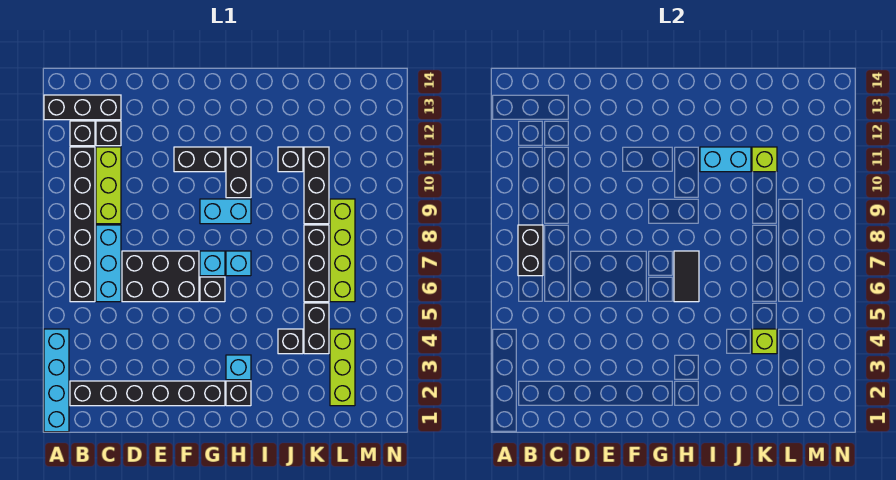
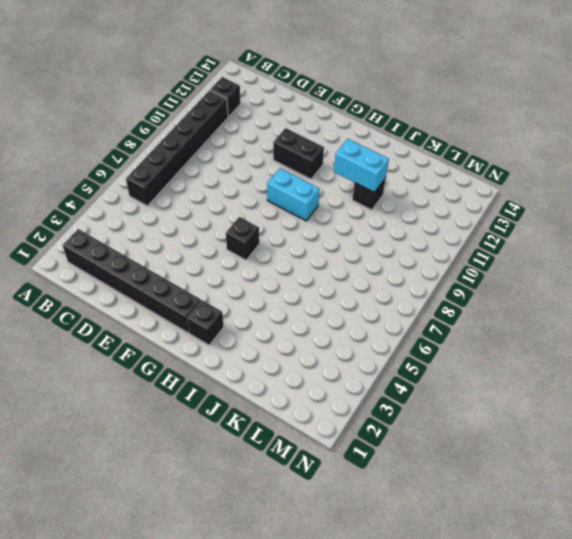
none -> cyan brick A1:A4 level 1
none -> black brick A13:C13 level 1
none -> cyan brick C6:C8 level 1

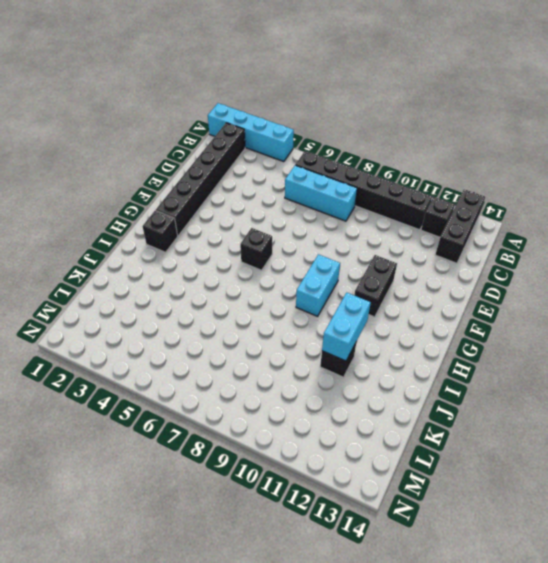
none -> lime brick C9:C11 level 1
none -> black brick C12 level 1
none -> black brick D6:F7 level 1

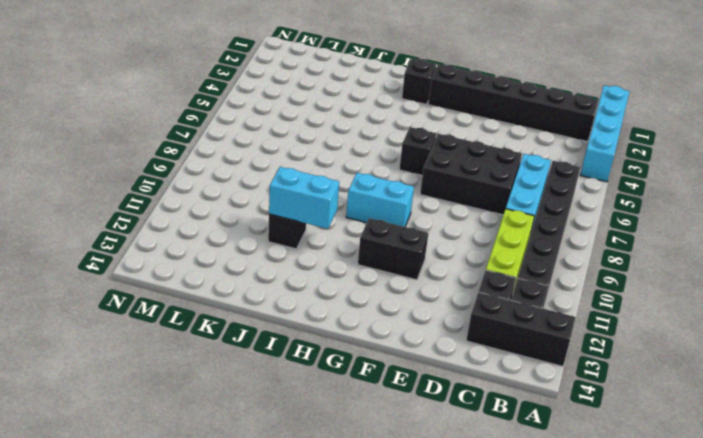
none -> cyan brick G7 level 1
none -> cyan brick H3 level 1
none -> cyan brick H7 level 1

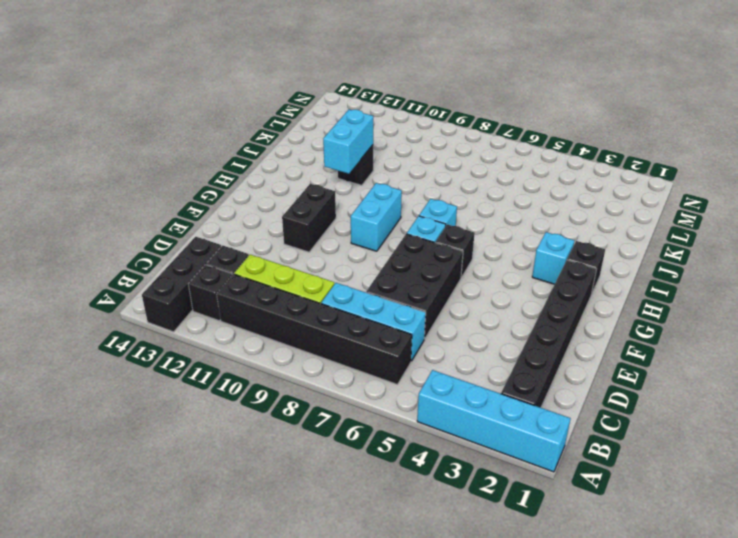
none -> black brick H10:H11 level 1
none -> black brick J4 level 1
none -> black brick K4:K5 level 1

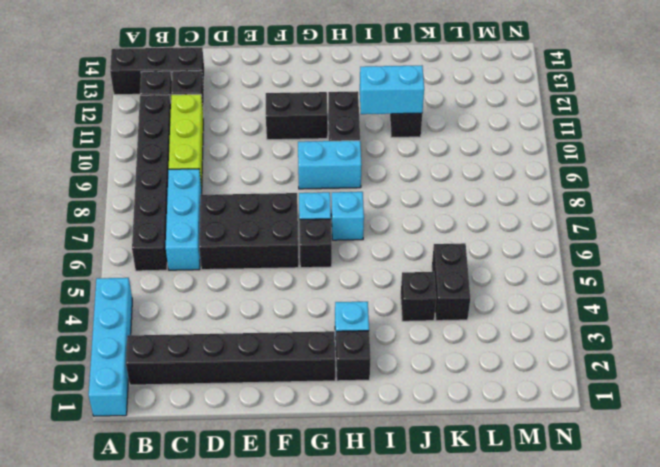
none -> black brick K6:K8 level 1
none -> black brick K9:K11 level 1
none -> lime brick L2:L4 level 1

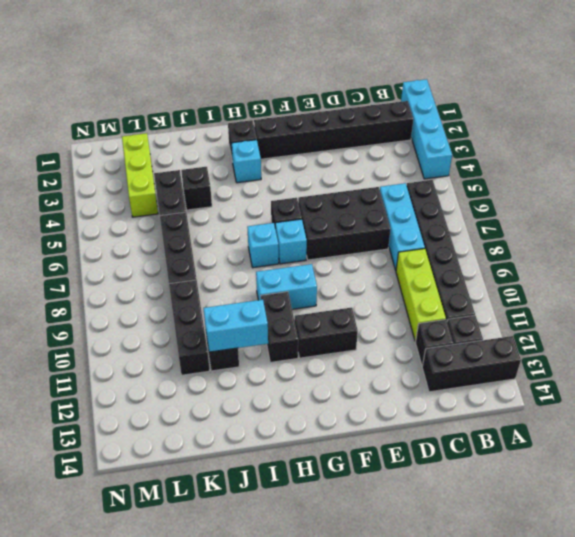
none -> lime brick L6:L9 level 1
none -> black brick B7:B8 level 2
none -> black tile H6:H7 level 2

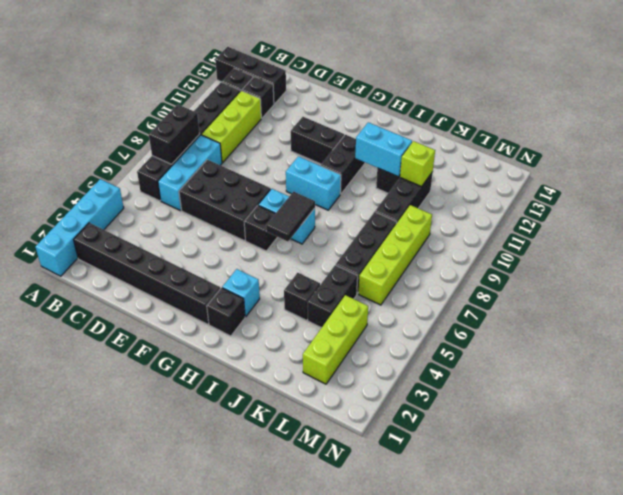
none -> lime brick K4 level 2

